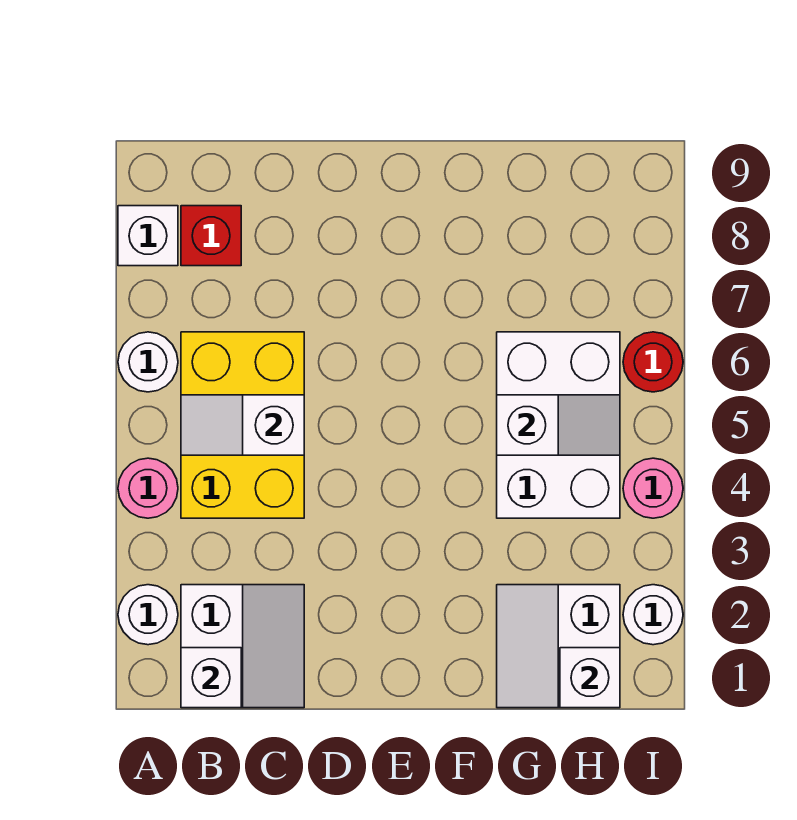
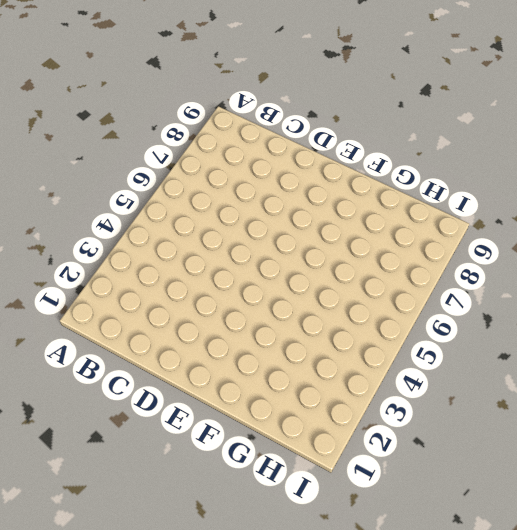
none -> white round brick A2 level 1
none -> pink round brick A4 level 1
none -> white round brick A6 level 1

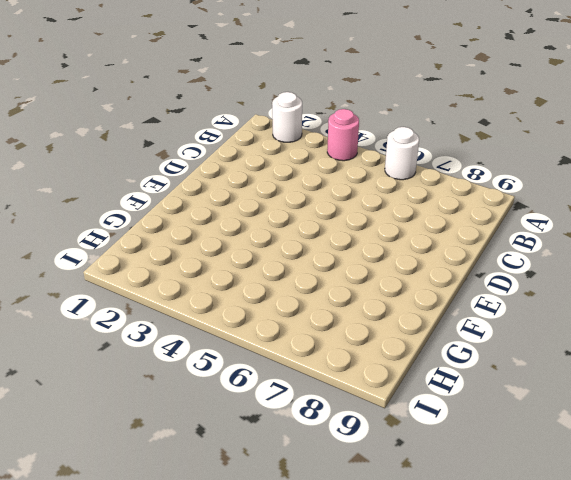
none -> white brick A8 level 1
none -> white slope B1:C2 level 1 top B
none -> yellow brick B4:C6 level 1

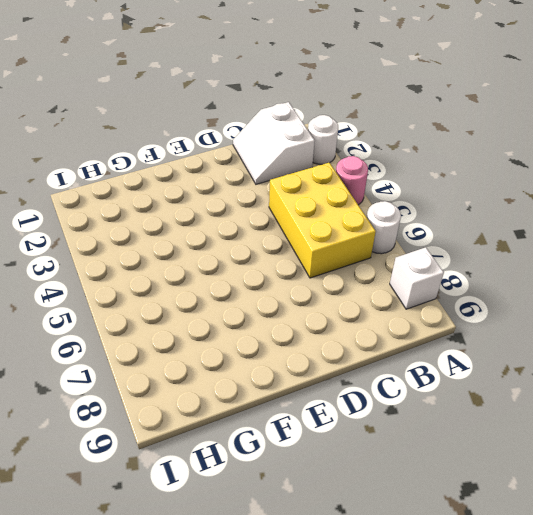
none -> red brick B8 level 1
none -> white slope G1:H2 level 1 top H
none -> white brick G4:H6 level 1

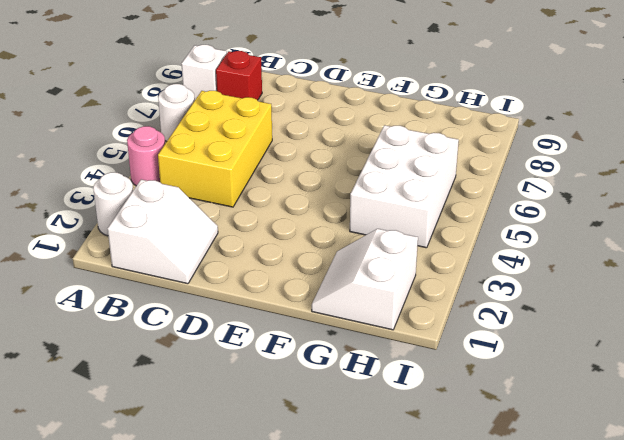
none -> white round brick I2 level 1
none -> pink round brick I4 level 1
none -> red round brick I6 level 1

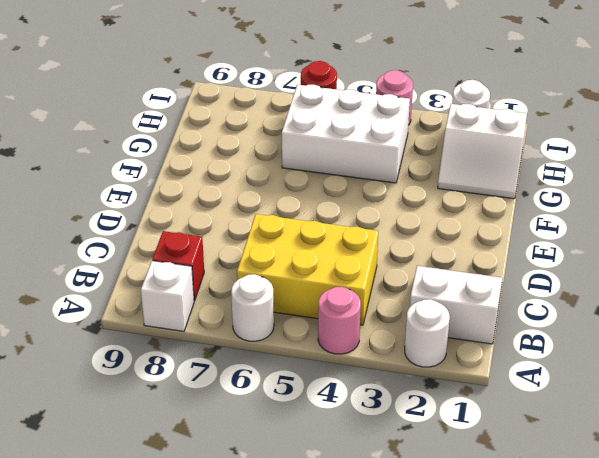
none -> white brick B1 level 2
none -> white slope B5:C5 level 2 top C
none -> white slope G5:H5 level 2 top G

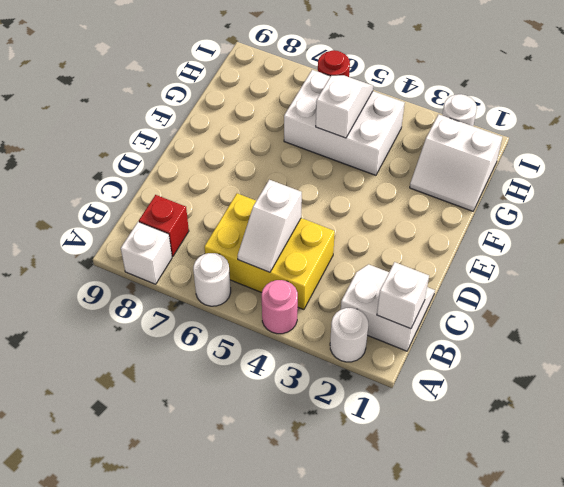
none -> pink round brick I4 level 1
none -> white brick H1 level 2

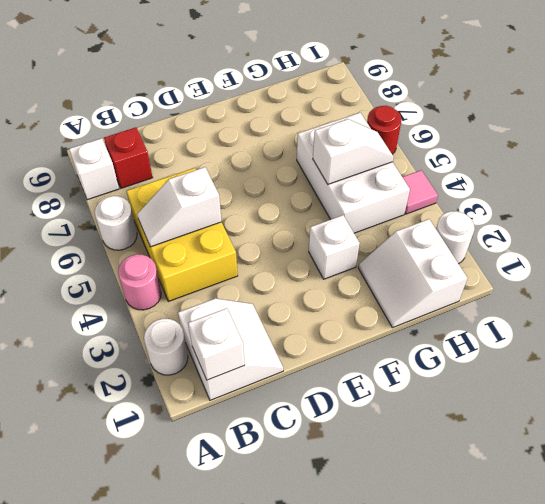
white brick F3 level 1 -> white brick H1 level 2
pink tile I4 level 1 -> pink round brick I4 level 1

